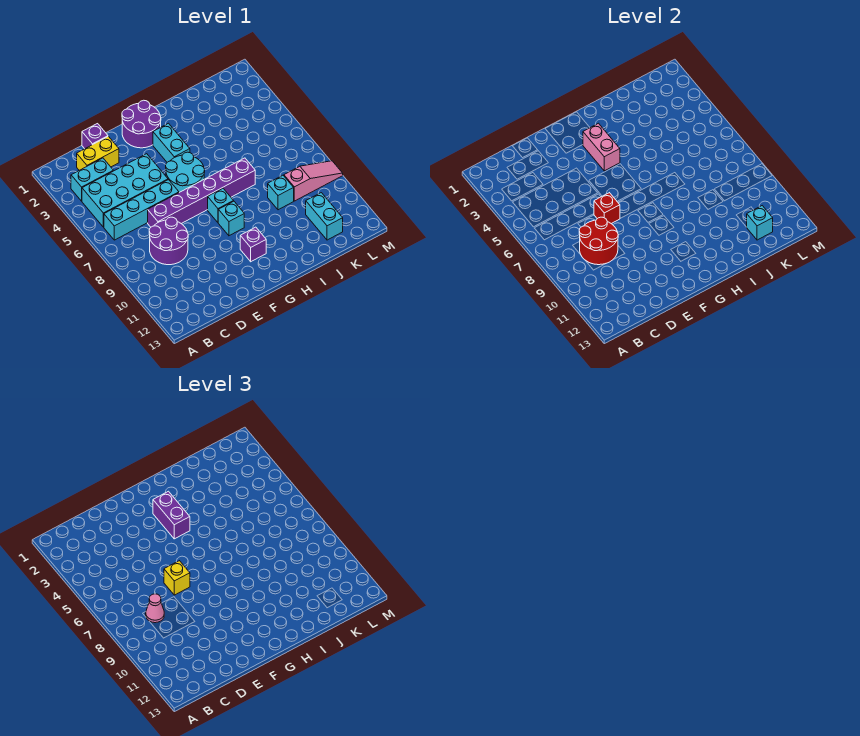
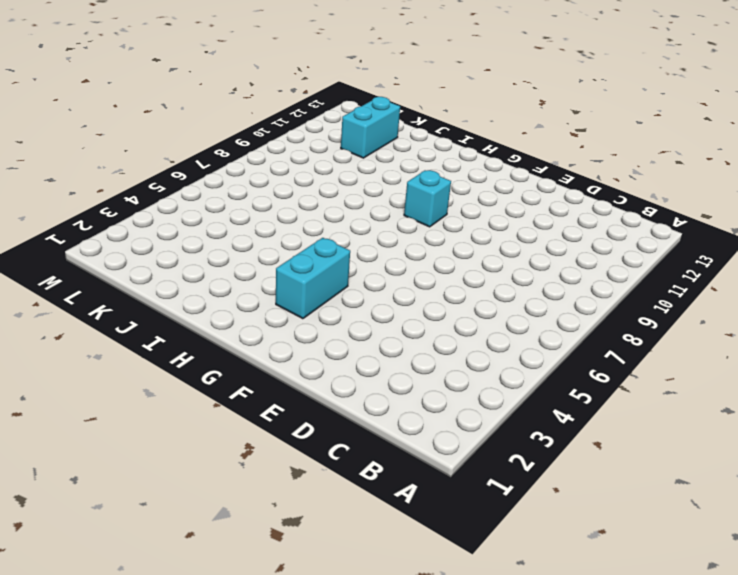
none -> cyan brick B3:C3 level 1
none -> cyan brick B4:E5 level 1
none -> cyan brick B6:E6 level 1

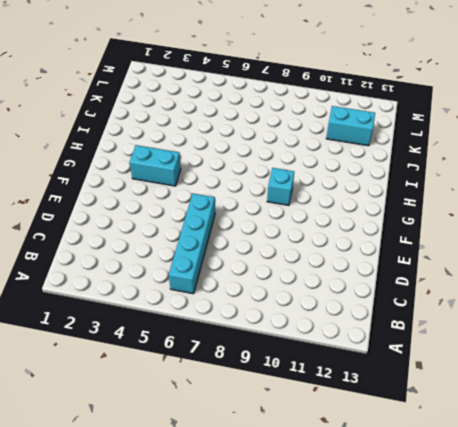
none -> cyan brick B3:C3 level 1
none -> cyan brick B4:E5 level 1
none -> yellow brick C2:D2 level 1

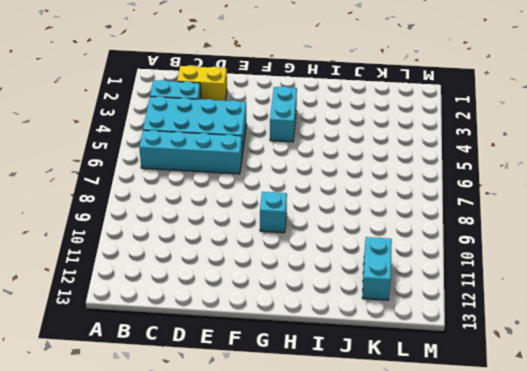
none -> purple round brick C8:D9 level 1
none -> purple brick D1 level 1
none -> purple brick D7:I7 level 1

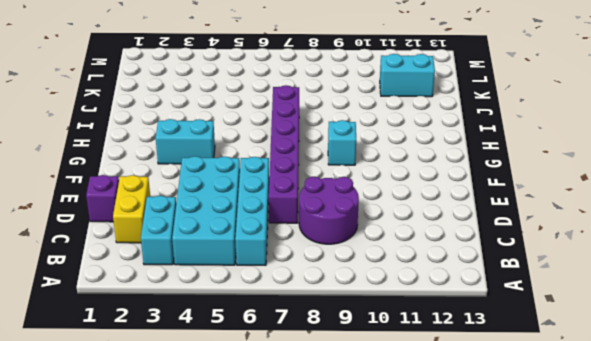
none -> purple round brick F1:G2 level 1
none -> cyan round brick F5:G6 level 1
none -> cyan brick G8 level 1

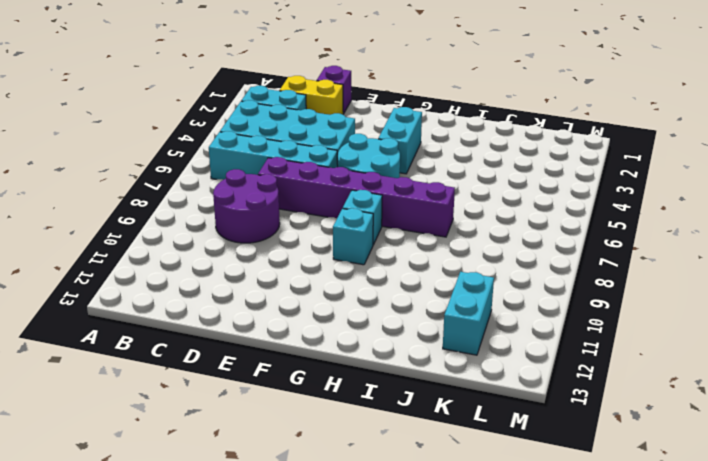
none -> purple round brick F1:G2 level 1
none -> purple brick G11 level 1
none -> cyan brick J9 level 1

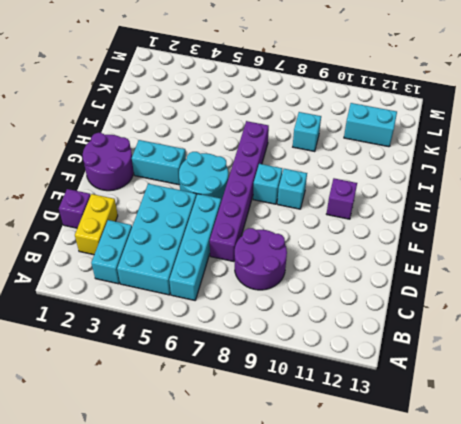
none -> pink slope K9:M9 level 1 top K
none -> red round brick C8:D9 level 2
none -> red brick E7 level 2

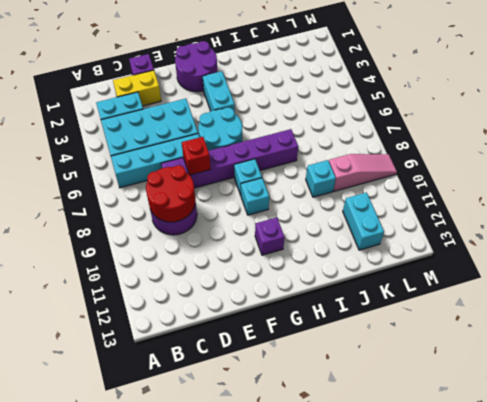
none -> pink brick G3:G4 level 2
none -> cyan brick K12 level 2
none -> pink cone C8 level 3

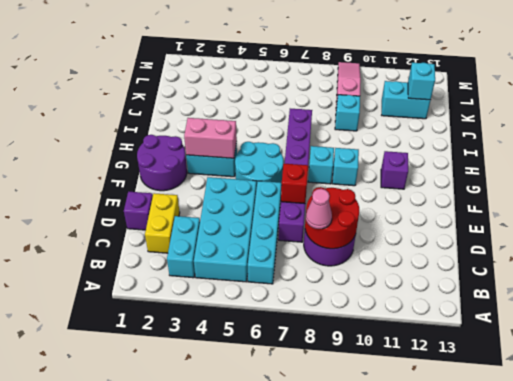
none -> yellow brick E7 level 3
none -> purple brick G3:G4 level 3

